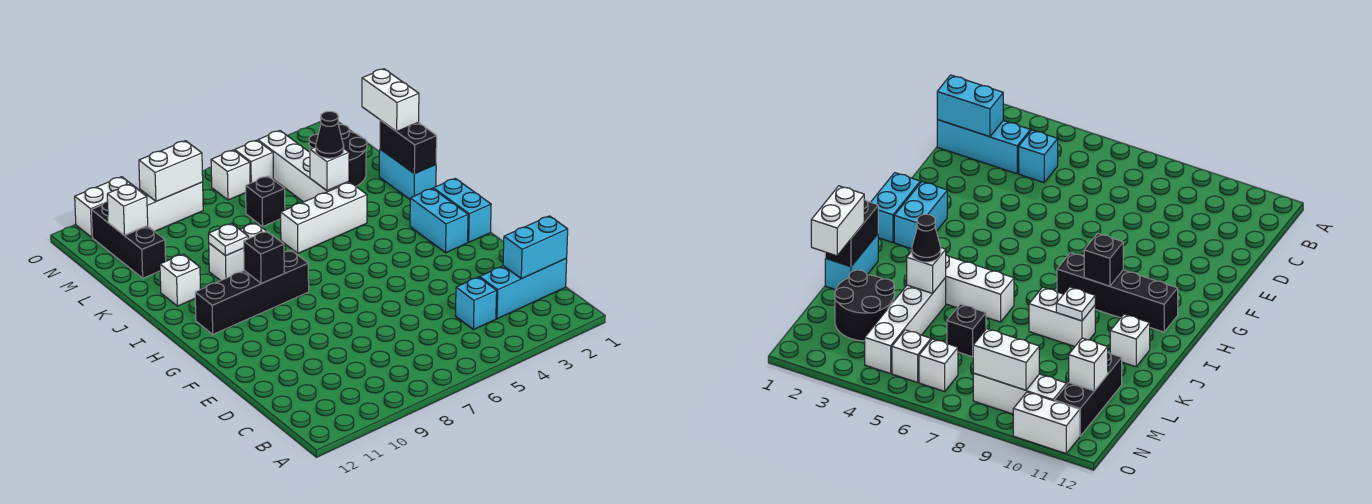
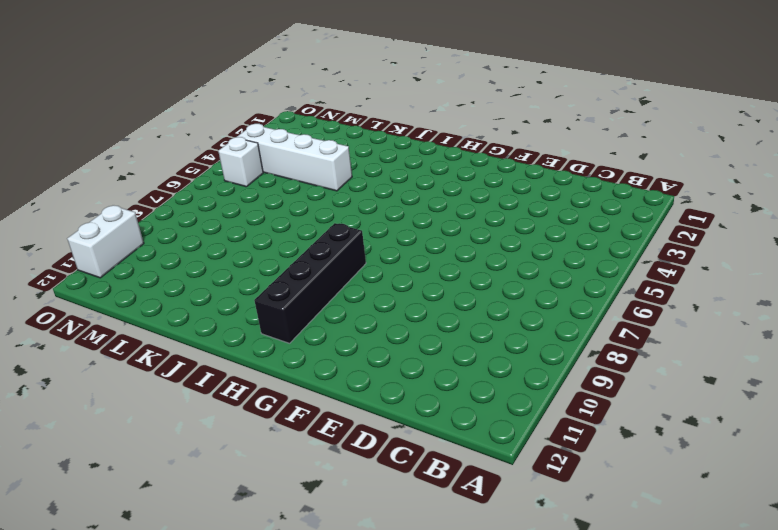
none -> cyan brick C1:C3 level 1
none -> cyan brick C4 level 1
none -> cyan brick G1:H1 level 1

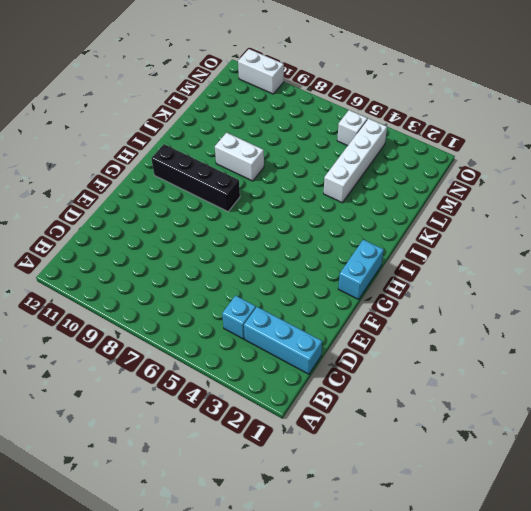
none -> cyan brick G2:H2 level 1
none -> cyan brick J1:K1 level 1
none -> white brick J4:J6 level 1

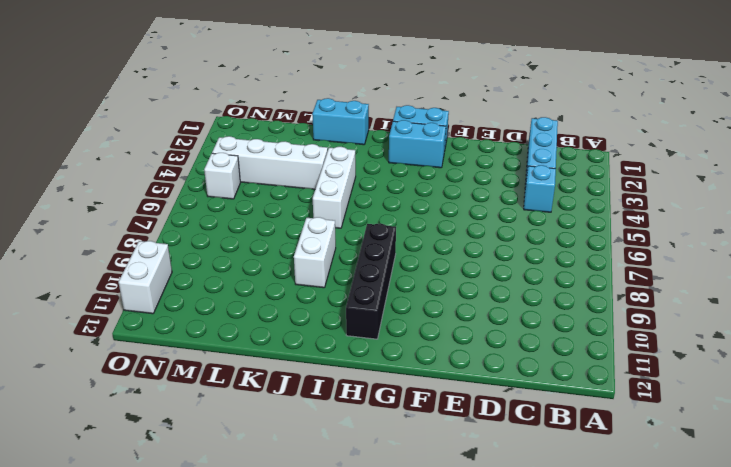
none -> white brick J11 level 1
none -> black round brick L2:M3 level 1
none -> black brick L6 level 1

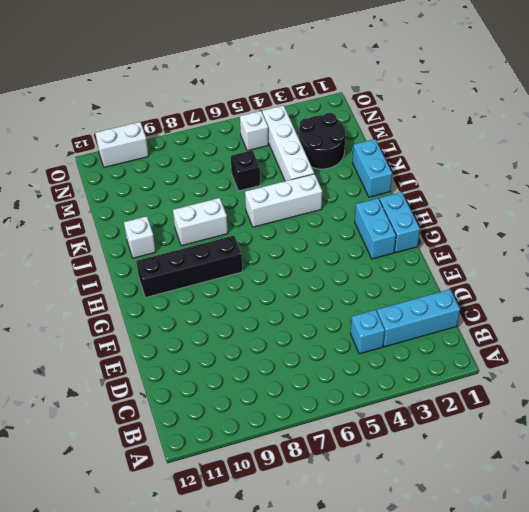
none -> black brick L11:N11 level 1
none -> white brick N6 level 1
none -> white brick N8:N10 level 1

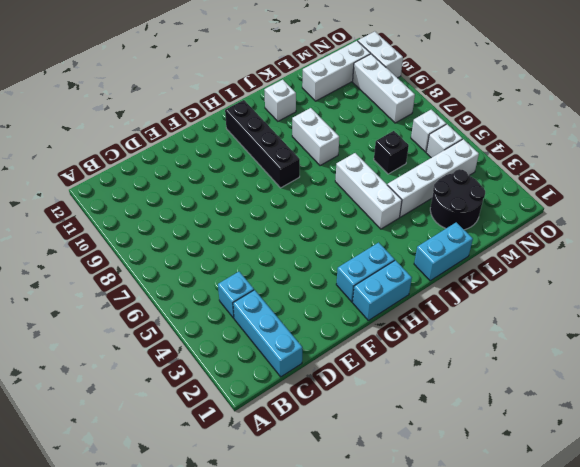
white brick L11:N11 level 1 -> black brick L11:N11 level 1
none -> cyan brick C1:C2 level 2
none -> black brick H9 level 2
none -> black brick J1:K1 level 2

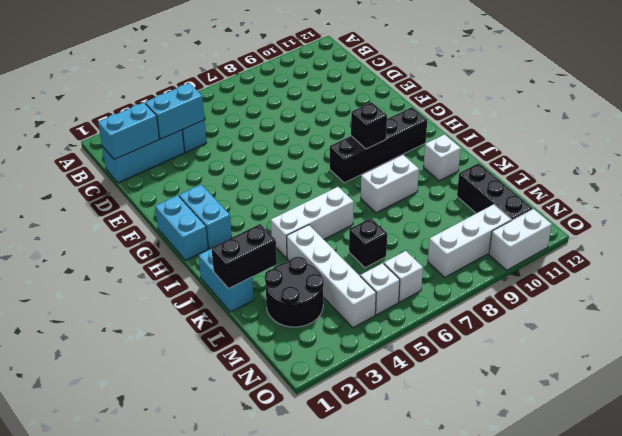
cyan brick C3:C4 level 2 -> none
black brick K1:K2 level 2 -> black brick J1:K1 level 2
none -> white plate J9 level 2
none -> white brick K4 level 2
none -> white brick M11 level 2

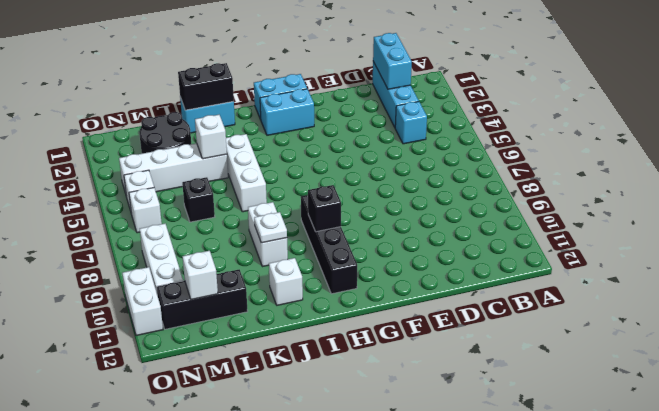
none -> white brick N8:N9 level 2
none -> white brick K1:L1 level 3
none -> black cone K4 level 3

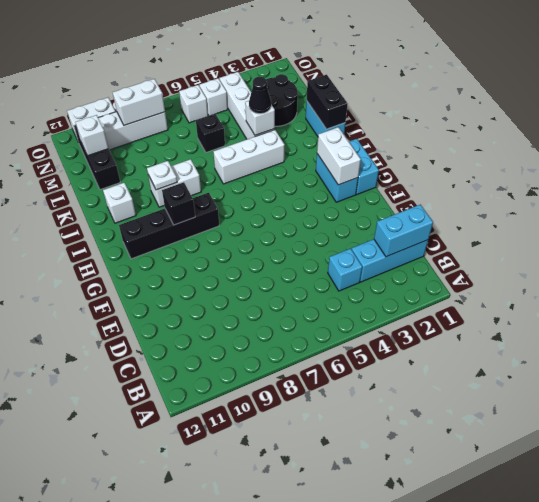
white brick G2:H2 level 2 -> white brick K1:L1 level 3

